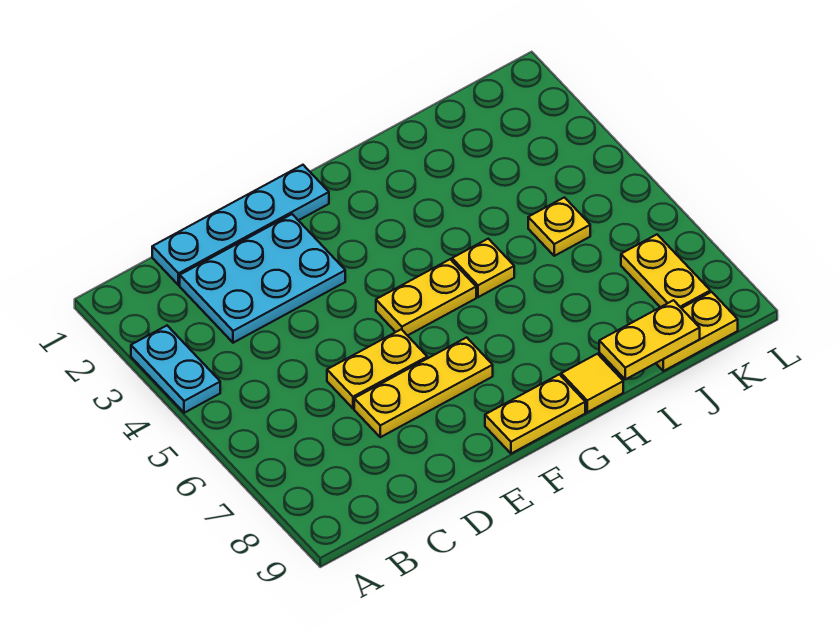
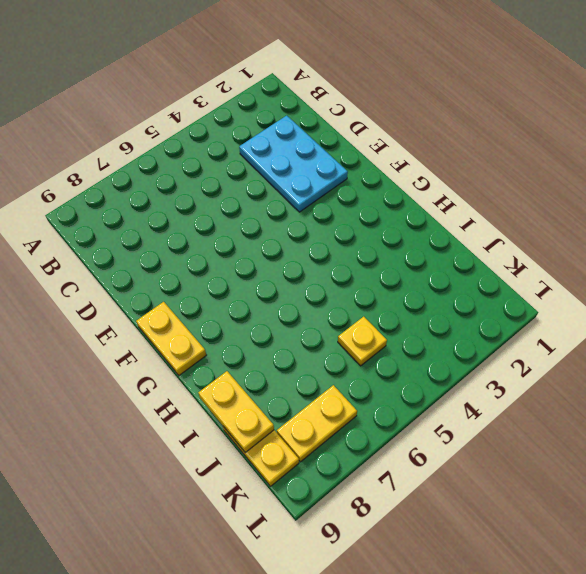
none -> cyan plate A3:A4 level 1
none -> cyan plate C1:F1 level 1
none -> yellow plate D6:E6 level 1

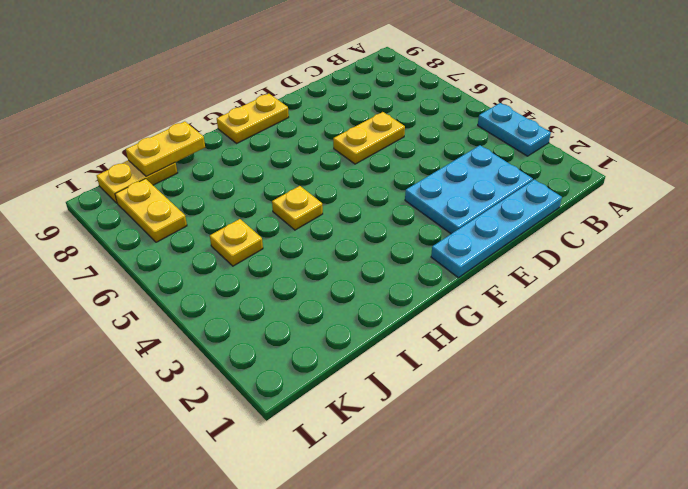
none -> yellow plate D7:F7 level 1
none -> yellow plate F5:G5 level 1
none -> yellow tile H9 level 1

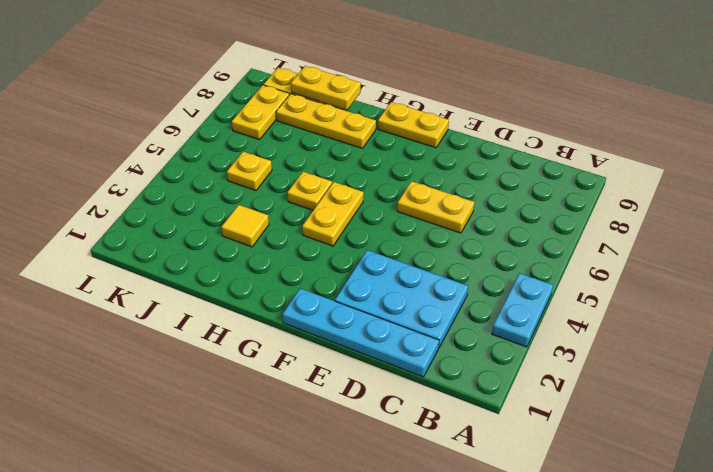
yellow plate G4:G5 level 1 -> yellow plate F5:G5 level 1
yellow plate H8:J8 level 1 -> yellow plate D7:F7 level 1
yellow tile I3 level 1 -> yellow tile H9 level 1

